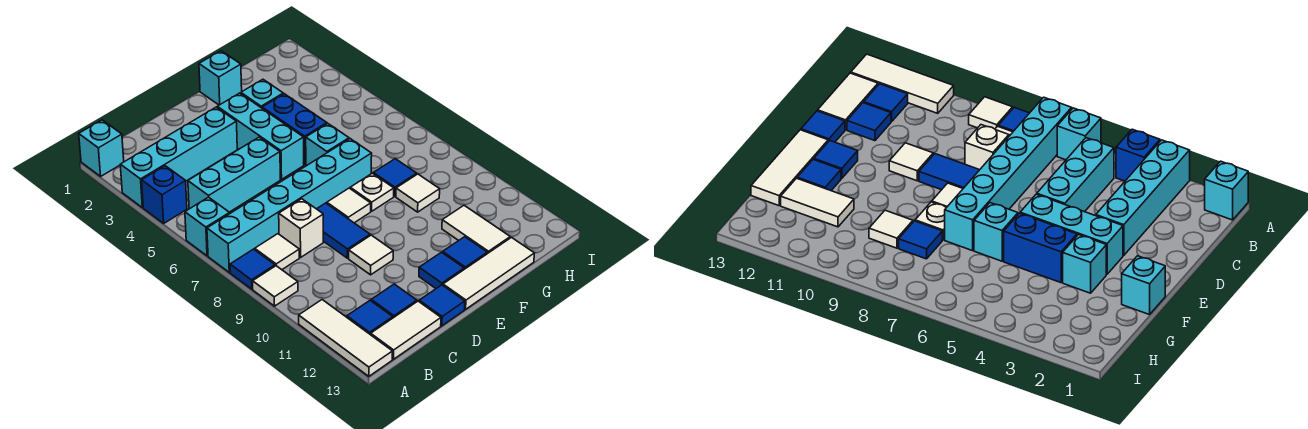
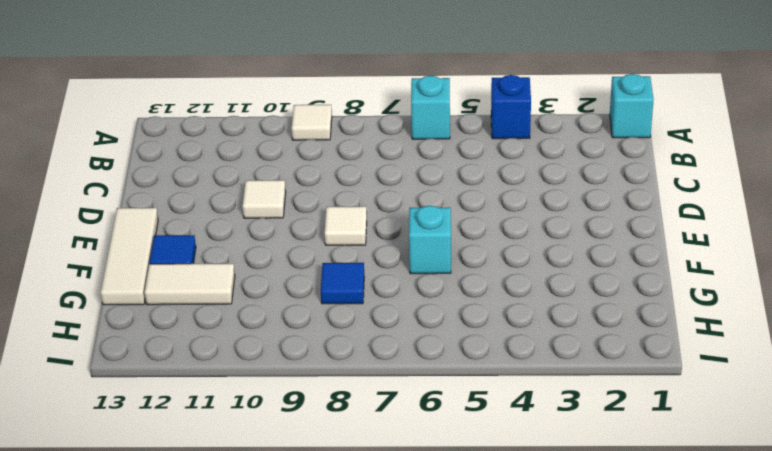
none -> cyan brick A3:D3 level 1
none -> cyan brick A7:F7 level 1
none -> blue tile A8 level 1
none -> white tile A11:A13 level 1

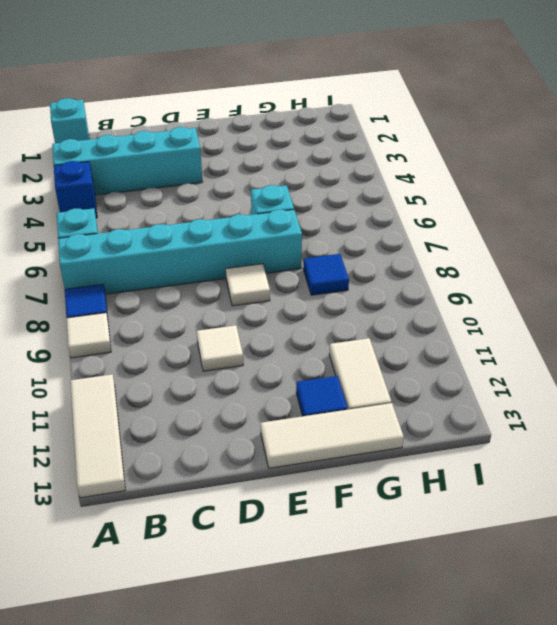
none -> cyan brick B5:D5 level 1
none -> white tile B8 level 1
none -> blue tile B12 level 1
none -> white tile B13:C13 level 1

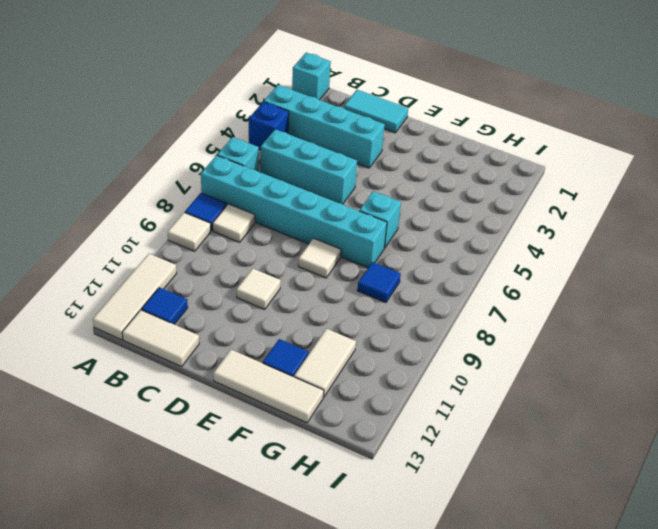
cyan tile C1:D1 level 1 -> none
none -> white brick C8 level 1
none -> blue tile C12 level 1
none -> blue tile D8:D9 level 1
none -> blue tile D13 level 1

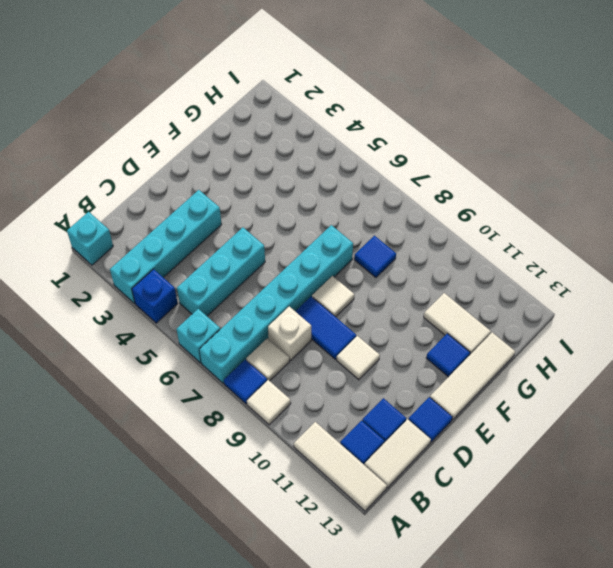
none -> cyan brick E3:E5 level 1
none -> blue tile E12 level 1
none -> cyan brick F1 level 1
none -> cyan brick F3 level 1

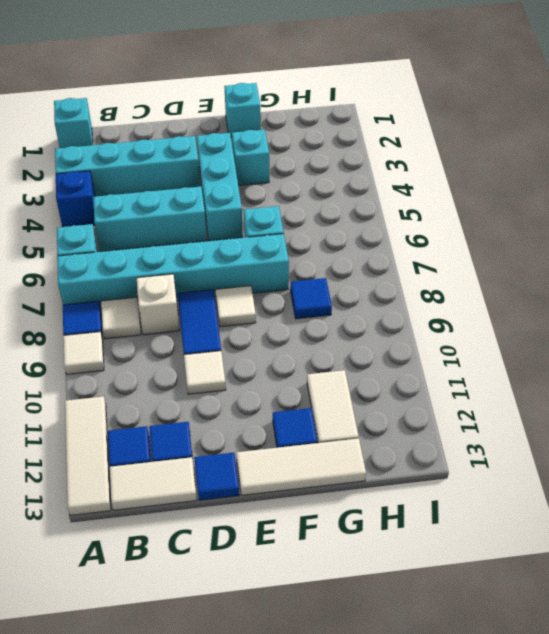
none -> blue tile E12 level 1
none -> blue brick F4:F5 level 1
none -> white plate F8 level 1
none -> white tile G9 level 1

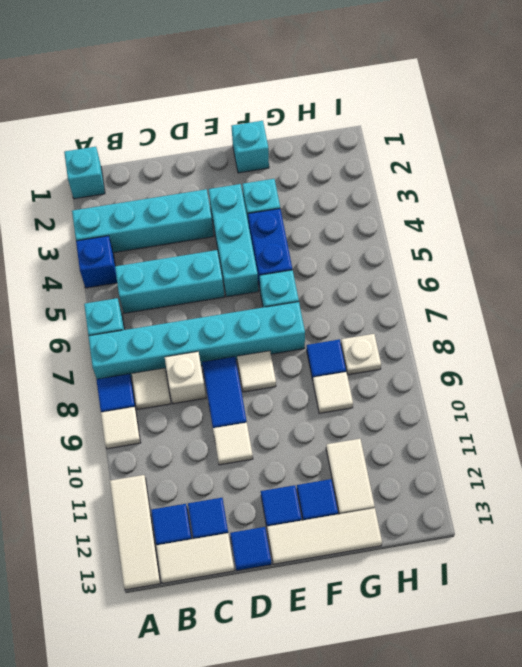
white plate H8 level 1 -> white plate F8 level 1

